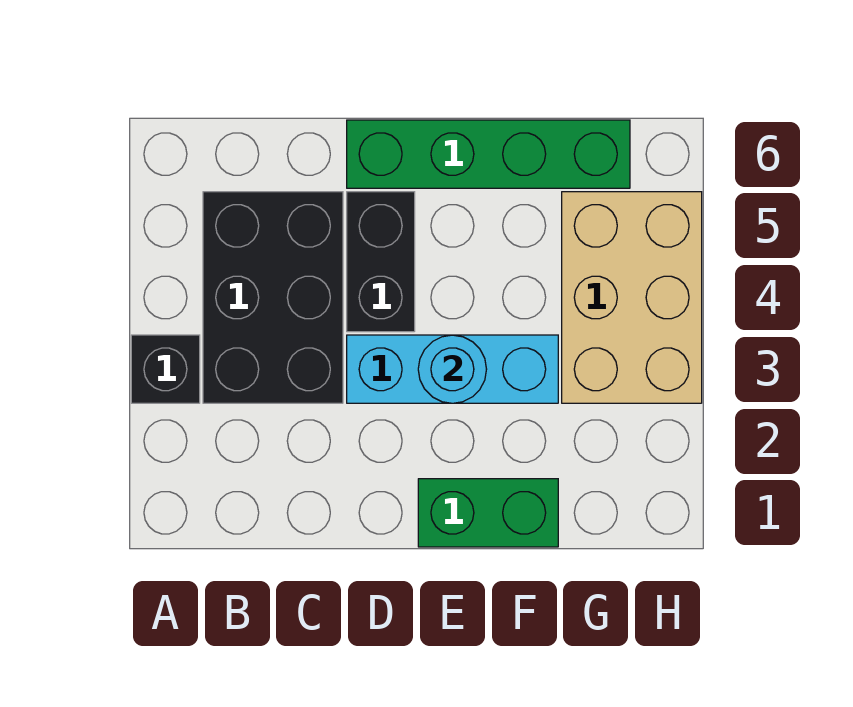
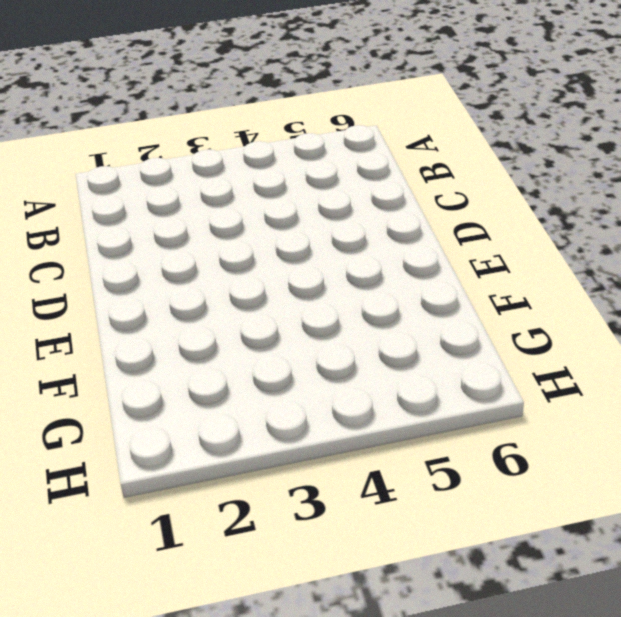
none -> black brick A3 level 1
none -> black brick B3:C5 level 1

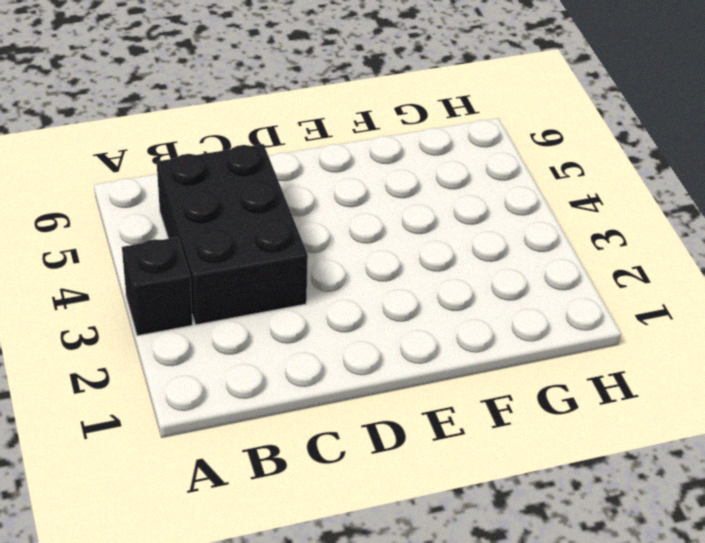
none -> cyan brick D3:F3 level 1
none -> black brick D4:D5 level 1

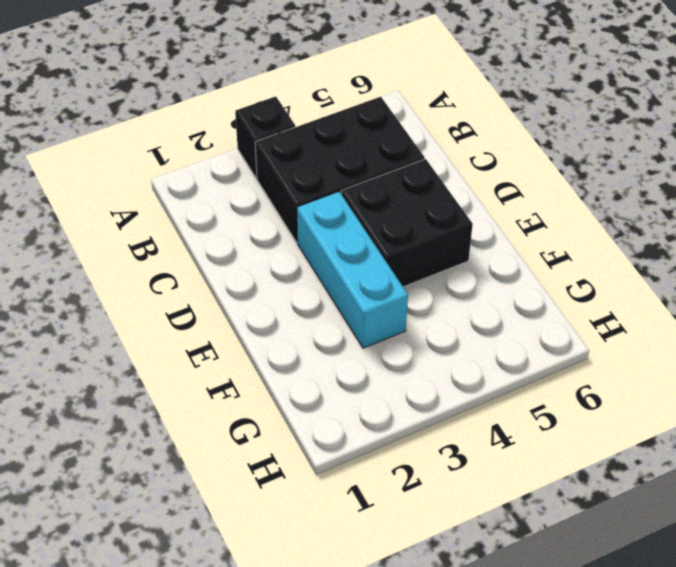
black brick D4:E5 level 1 -> black brick D4:D5 level 1
none -> green brick D6:G6 level 1
none -> green brick E1:F1 level 1

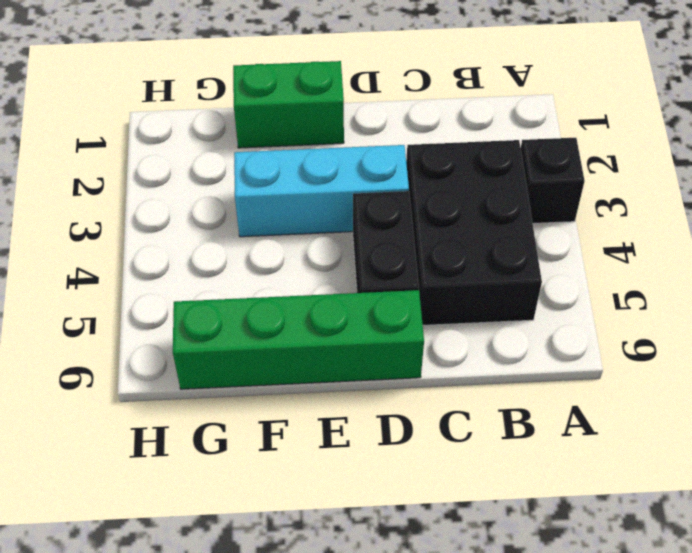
none -> tan brick G3:H5 level 1
none -> cyan round brick E3 level 2

